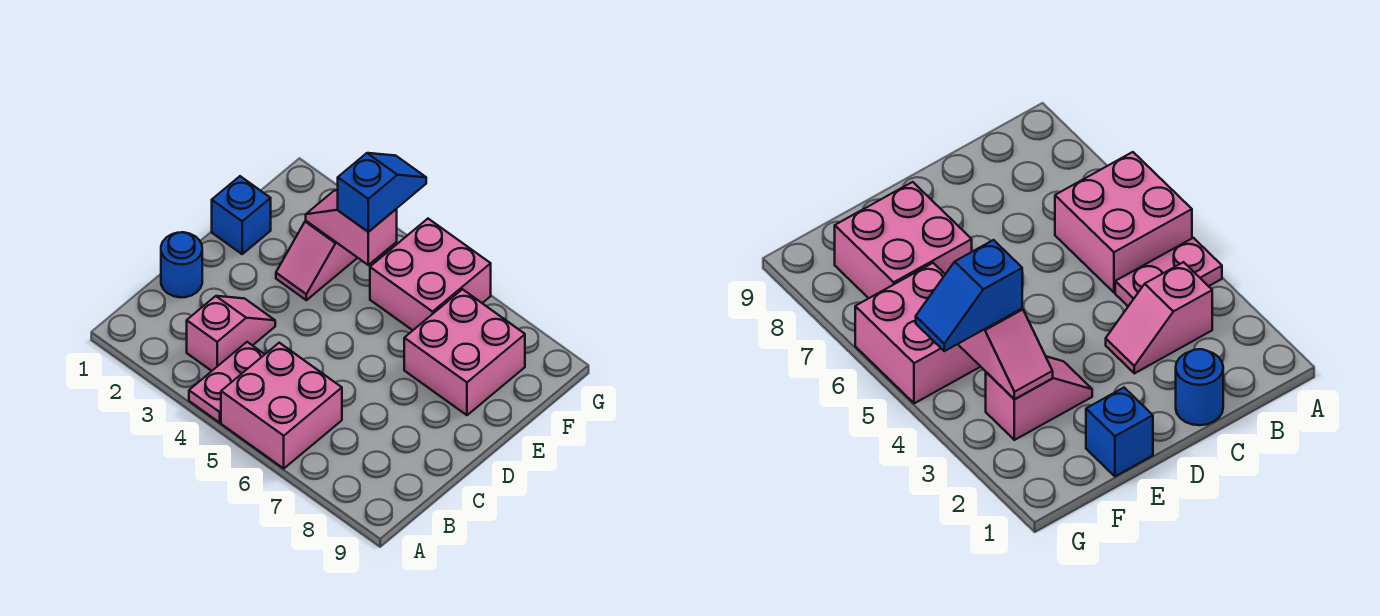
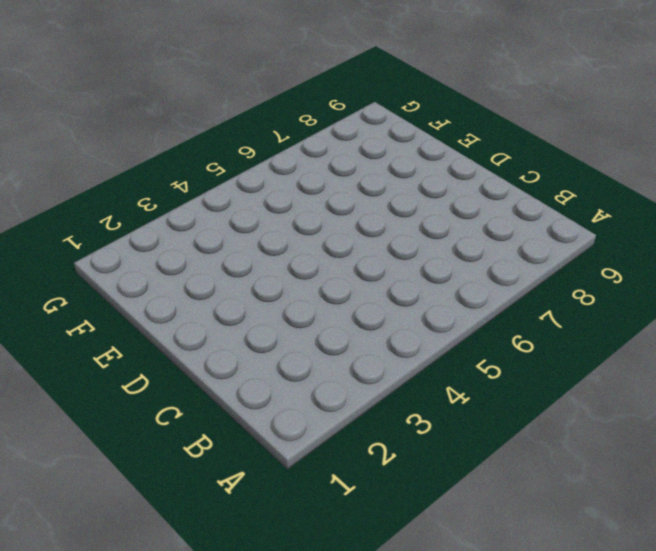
none -> pink plate A4:B4 level 1
none -> pink brick A5:B6 level 1

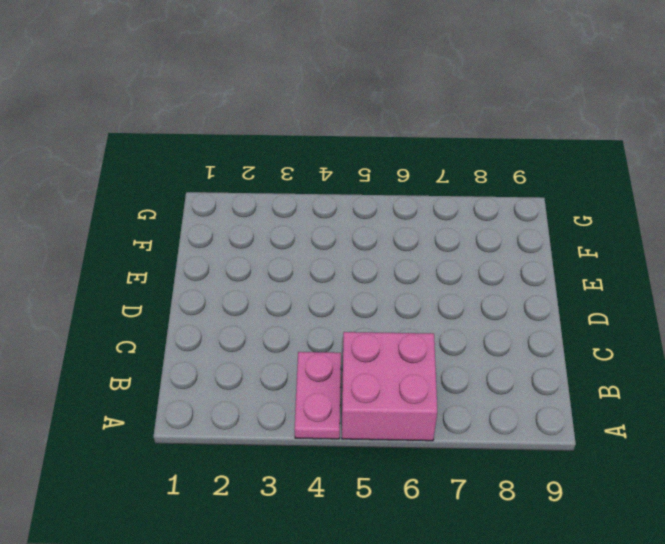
none -> pink slope B3:C3 level 1 top B
none -> blue round brick C1 level 1

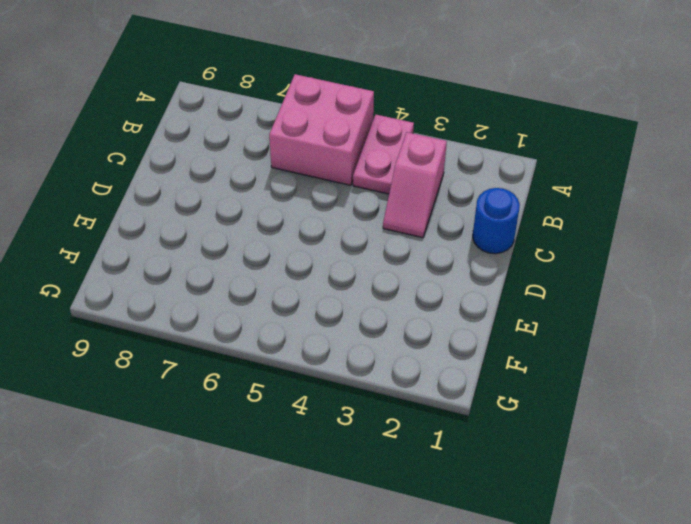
none -> blue brick E1 level 1
none -> pink slope E3:F3 level 1 top F

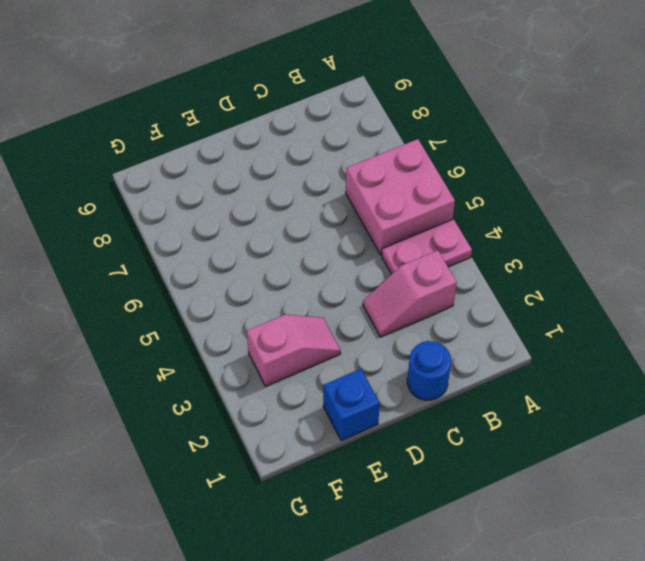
none -> pink brick E7:F8 level 1
none -> pink brick F5:G6 level 1

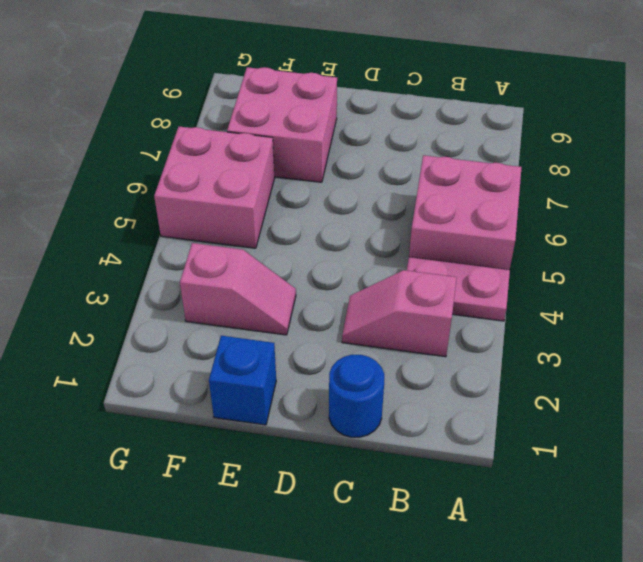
none -> pink slope F3:F4 level 2 top 4
none -> blue slope F4:G4 level 3 top F

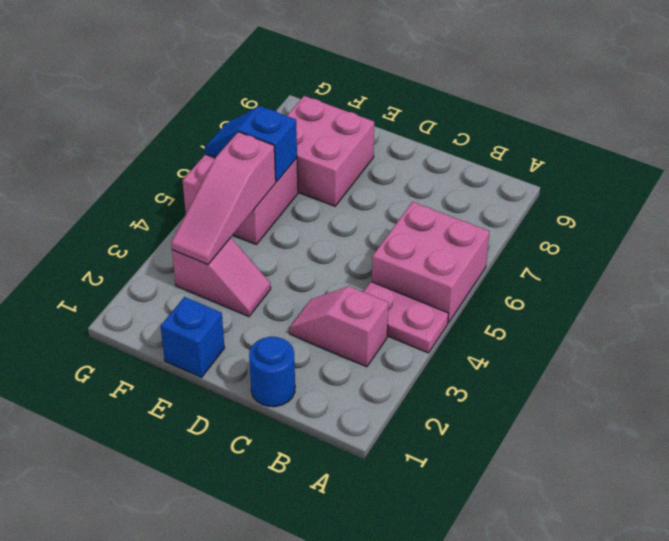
pink slope F3:F5 level 2 top 5 -> pink slope F3:F4 level 2 top 4
blue slope F6:G6 level 2 top F -> blue slope F4:G4 level 3 top F

